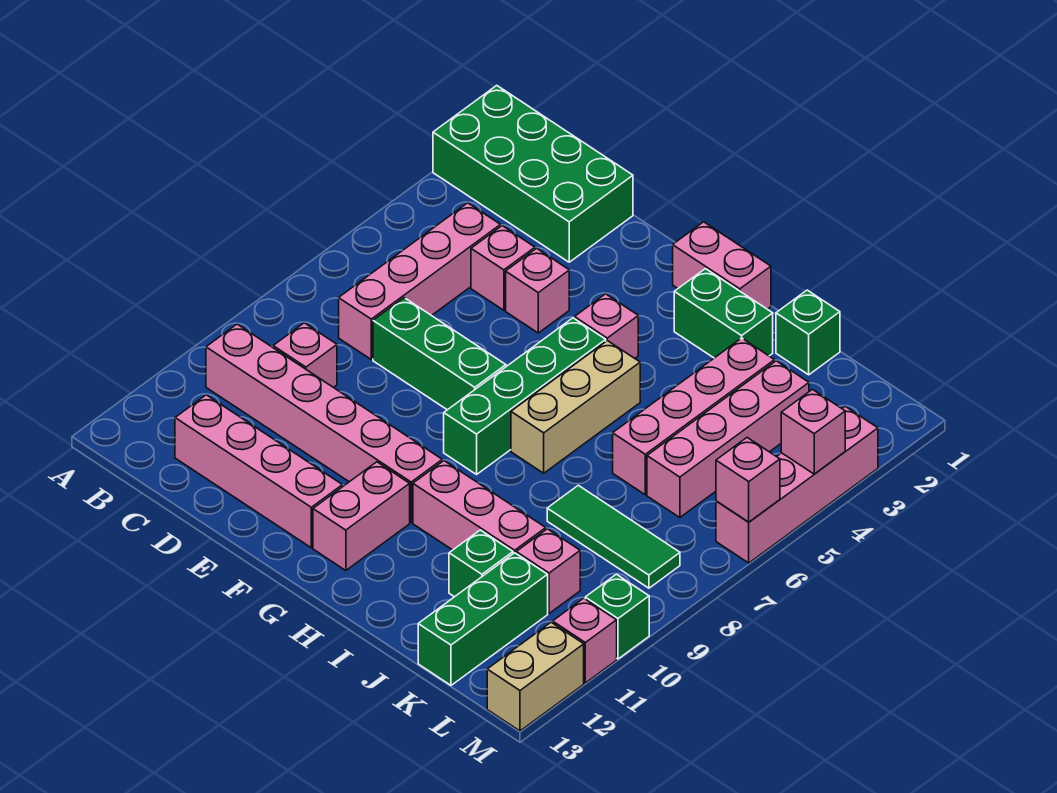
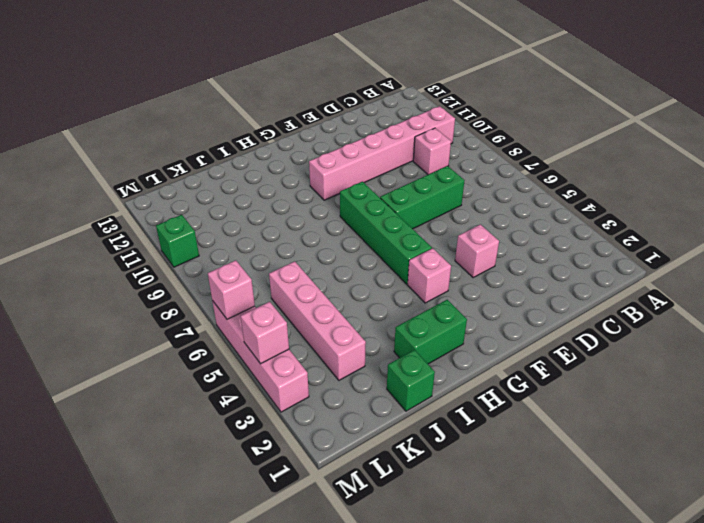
none -> green brick A1:D2 level 1
none -> pink brick C4:C7 level 1
none -> pink brick C12:F12 level 1

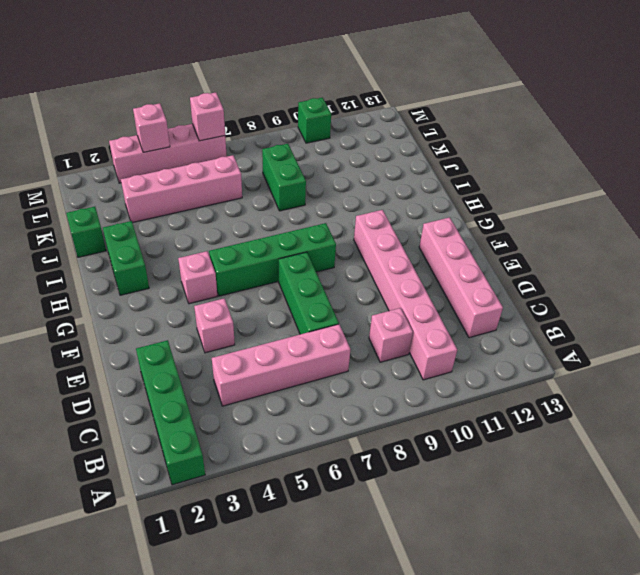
green brick A2:D2 level 1 -> green brick A1:D2 level 1
green brick J8:K8 level 1 -> green tile J8:L8 level 1
none -> pink brick D4 level 1
none -> pink brick G1:H1 level 1
none -> pink brick G11:G12 level 1

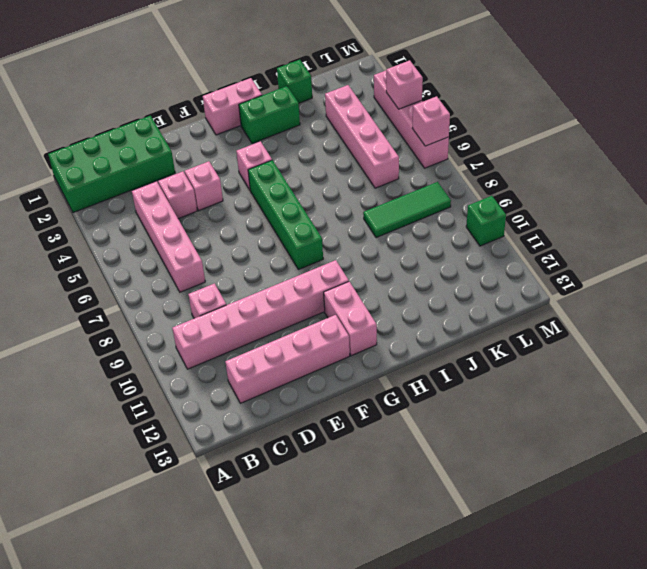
none -> green brick D7:F7 level 1
none -> tan brick H5:H7 level 1
none -> pink brick H10:J10 level 1

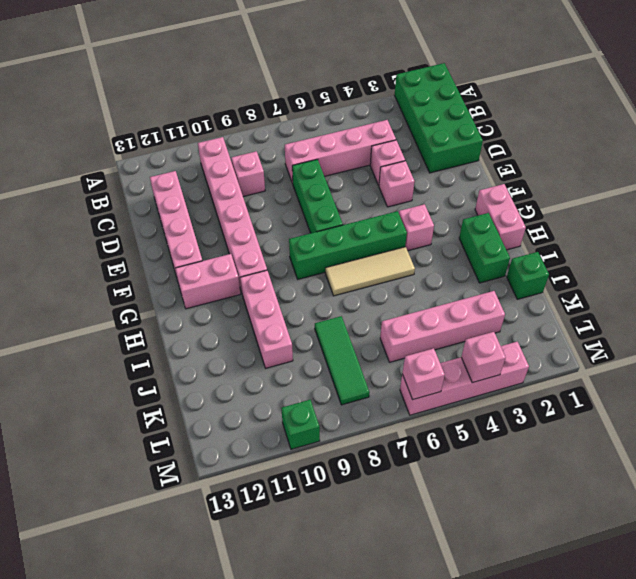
tan tile H5:H7 level 1 -> tan brick H5:H7 level 1
none -> pink brick J3:J6 level 1
none -> green brick J11 level 1
none -> pink brick K10 level 1

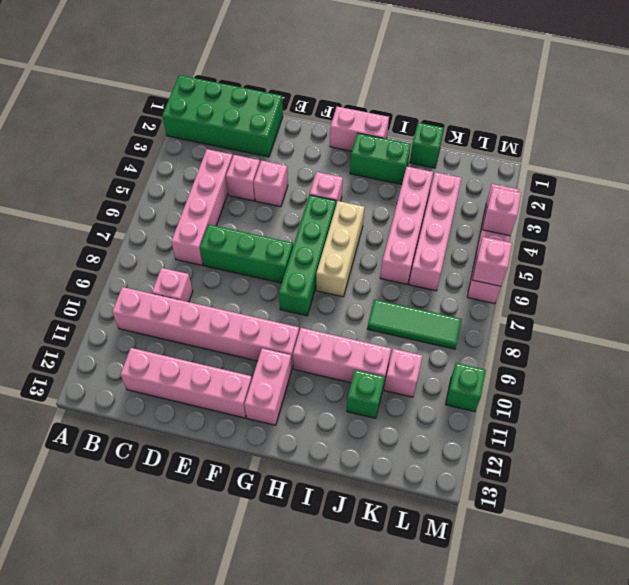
none -> green brick K11:K13 level 1
none -> pink brick M11 level 1
none -> tan brick M12:M13 level 1

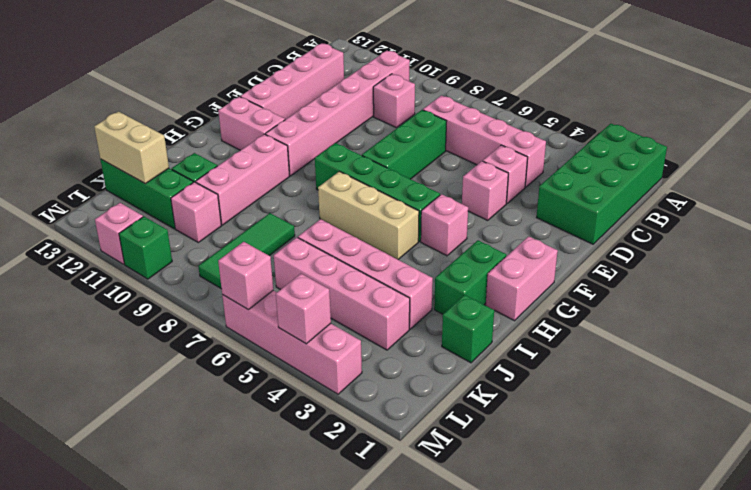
tan brick K12:K13 level 2 -> tan brick M12:M13 level 1

